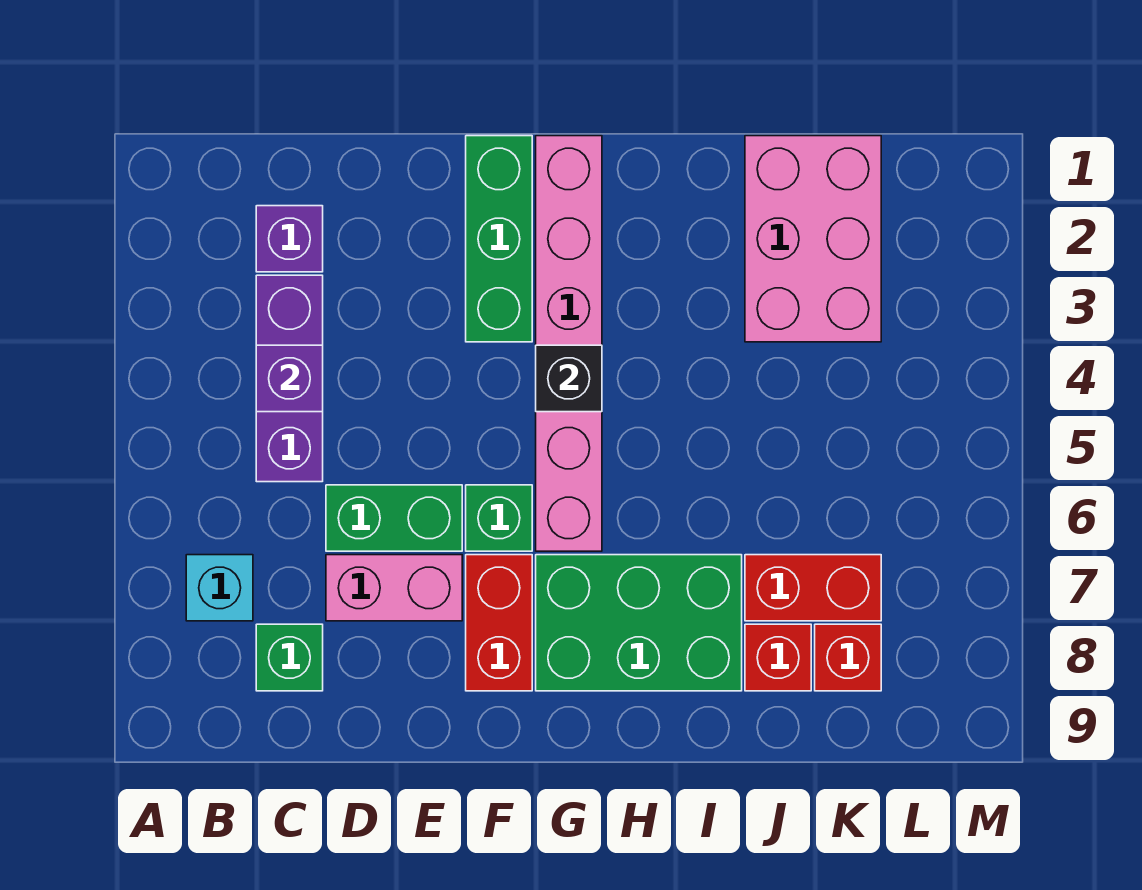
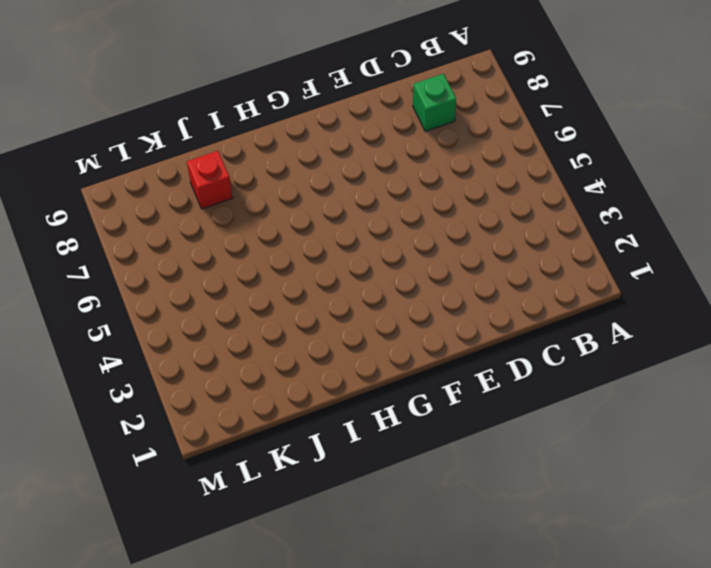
none -> cyan brick B7 level 1
none -> purple brick C2 level 1
none -> purple brick C3:C5 level 1

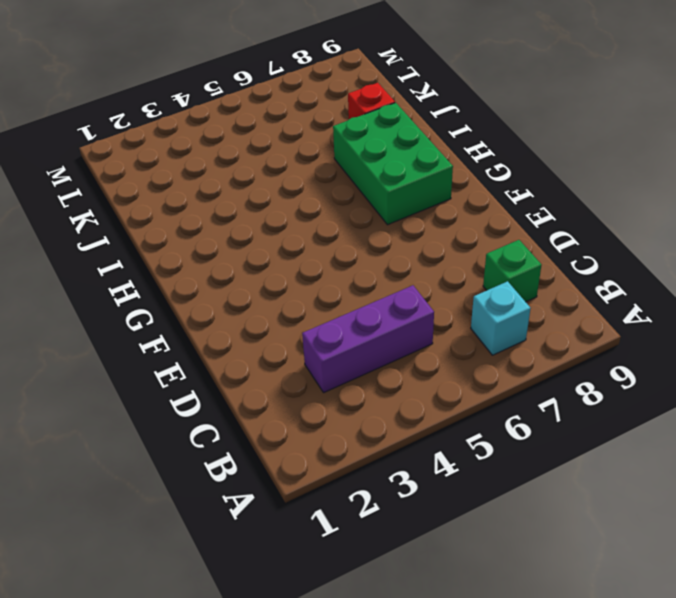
none -> purple brick C2 level 1
none -> green brick D6:E6 level 1
none -> pink brick D7:E7 level 1

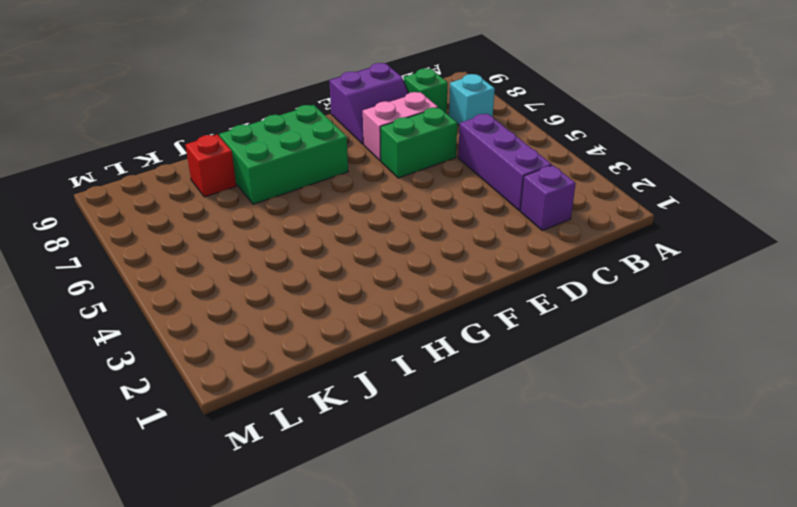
purple slope D8:E9 level 1 top 9 -> none
none -> green brick F1:F3 level 1
none -> green brick F6 level 1
none -> red brick F7:F8 level 1

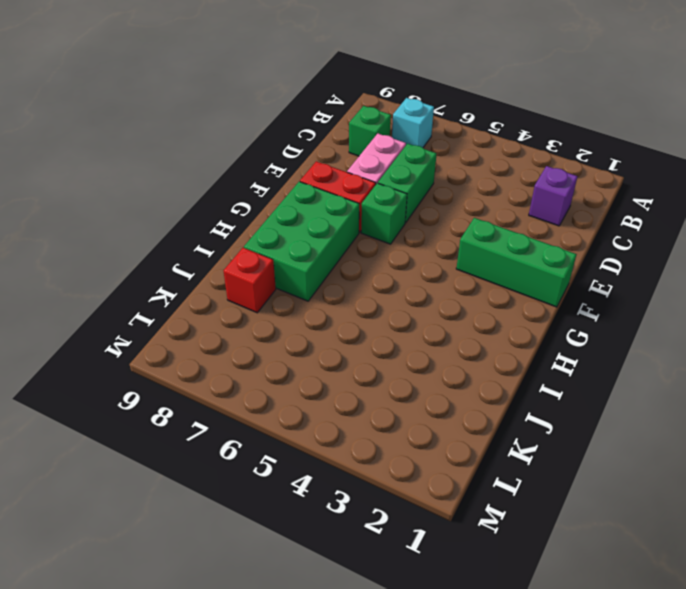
none -> purple brick C3:C5 level 1
none -> pink brick G1:G6 level 1
none -> pink brick J1:K3 level 1

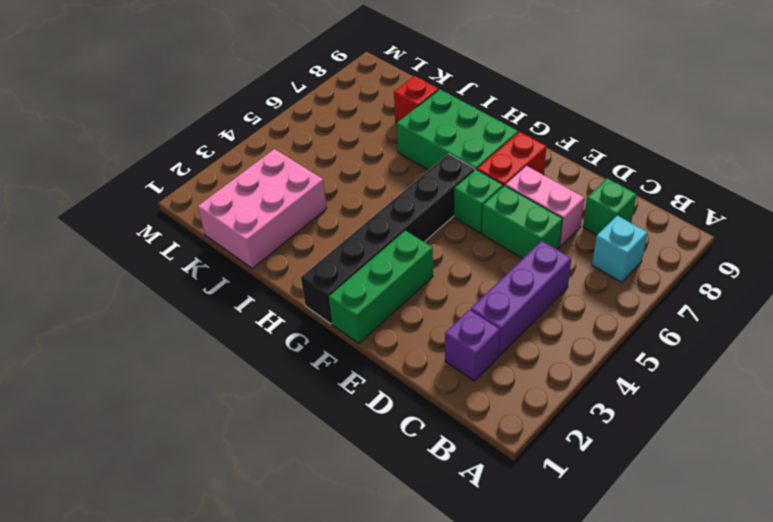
black brick G1:G6 level 1 -> pink brick G1:G6 level 1
none -> red brick J7:K7 level 1
none -> red brick K8 level 1
none -> purple brick C4 level 2

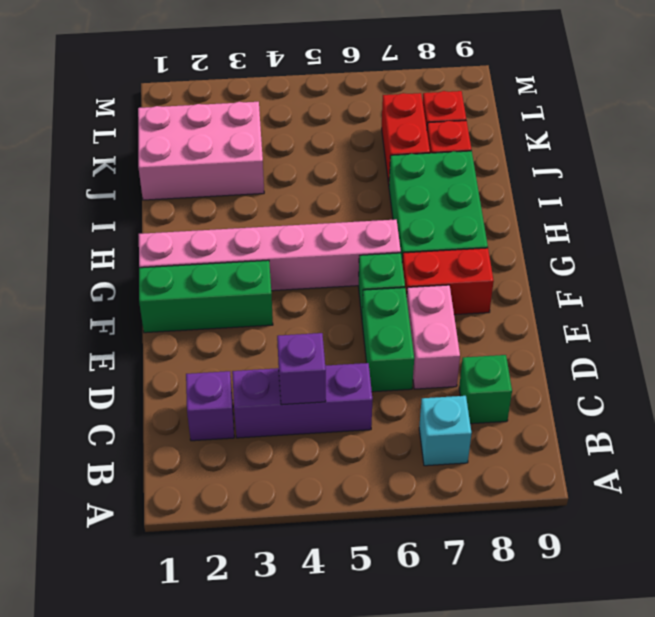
none -> black brick G4 level 2

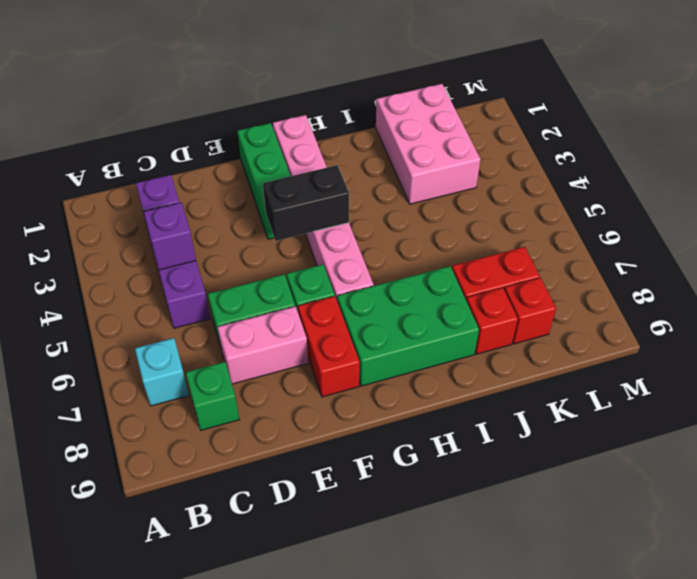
black brick F4:G4 level 2 -> black brick G4 level 2

